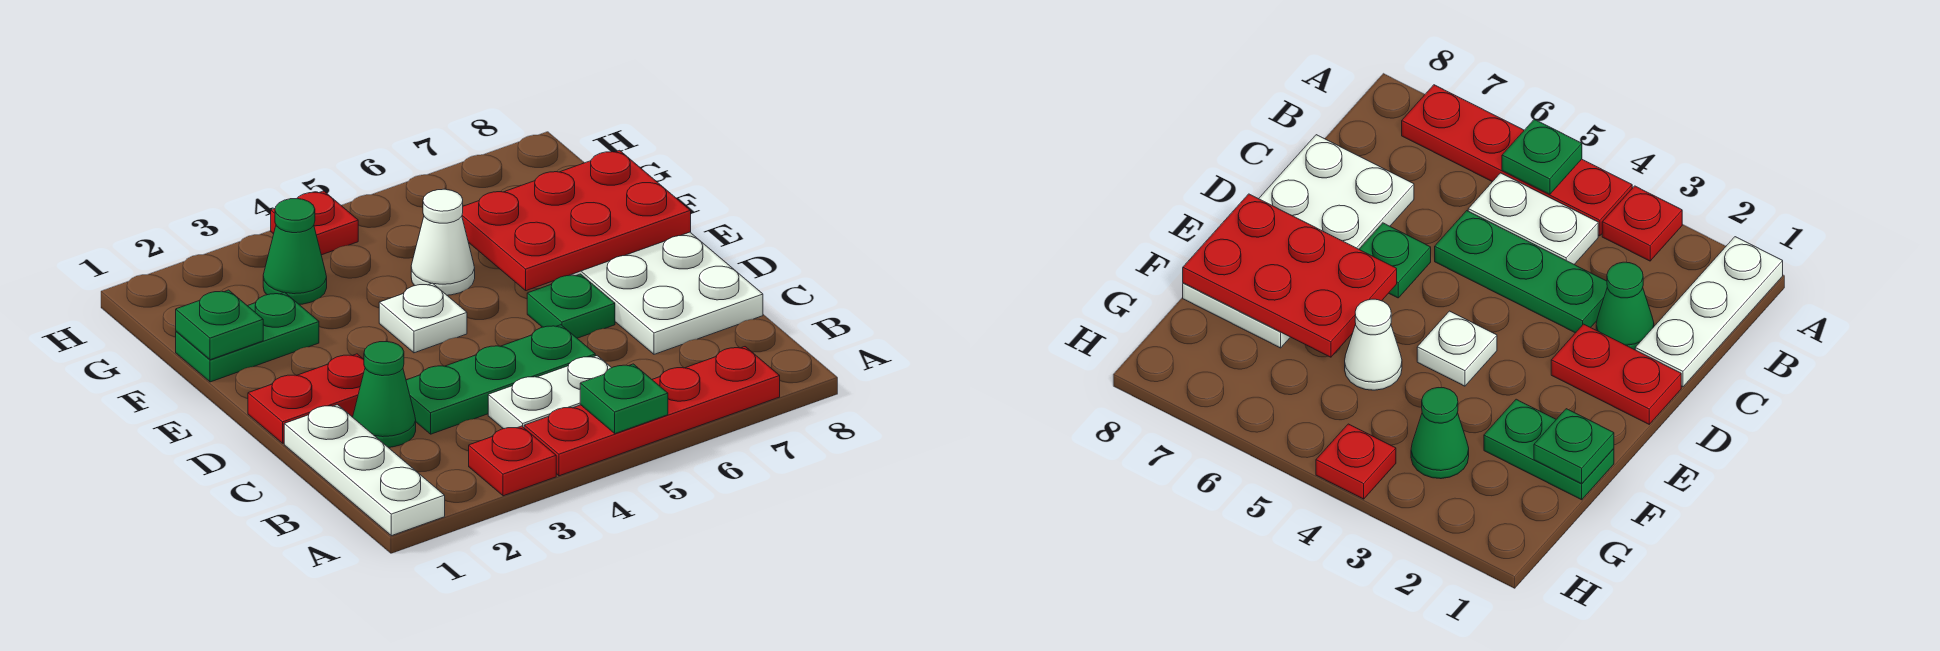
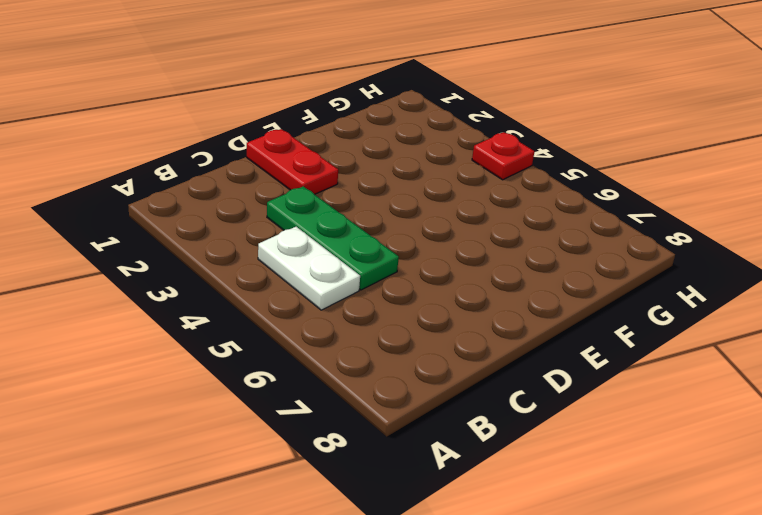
none -> white plate A1:C1 level 1
none -> red plate A3 level 1
none -> red plate A4:A7 level 1

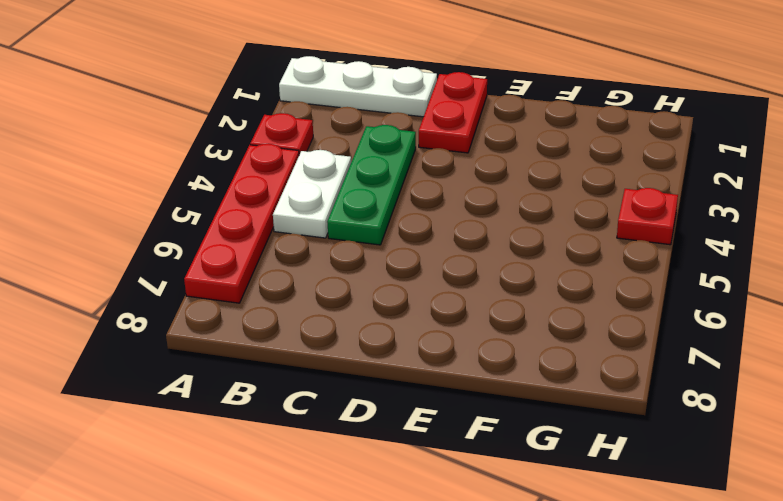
none -> green cone C2 level 1
none -> white plate C7:F8 level 1
none -> green plate D6 level 1

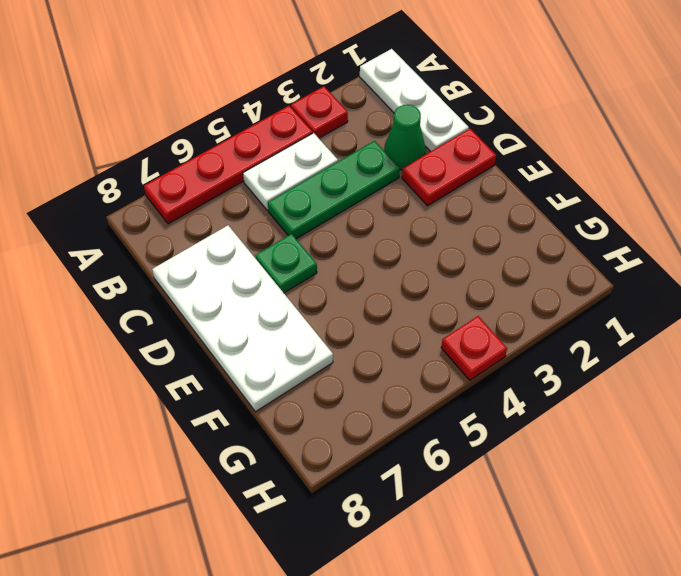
none -> white plate E4 level 1
none -> green plate F1:F2 level 1
none -> white cone F5 level 1

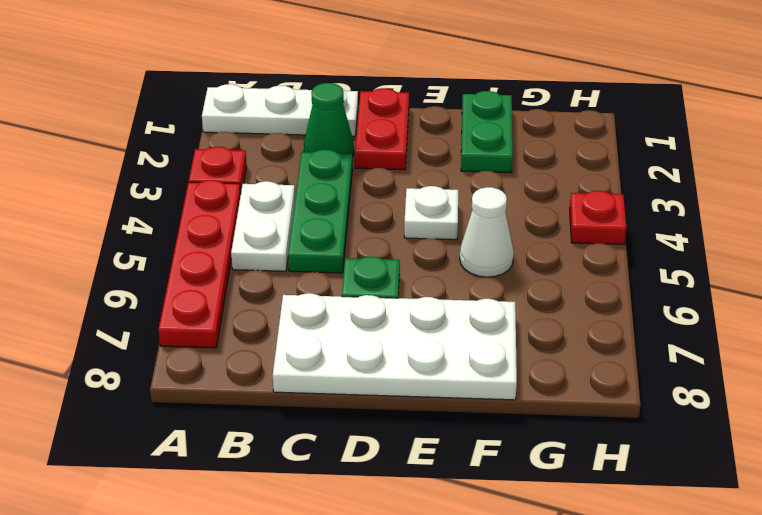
none -> green cone G3 level 1
none -> green plate A5 level 2
none -> red plate E6:F8 level 2

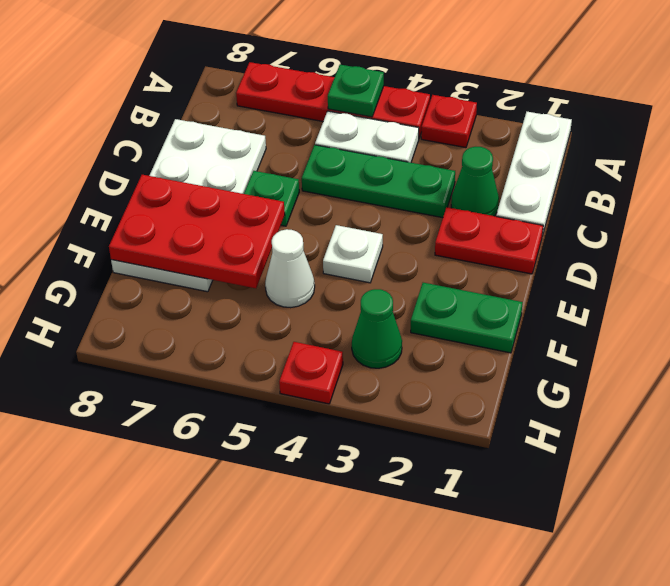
none -> green plate F1 level 2

